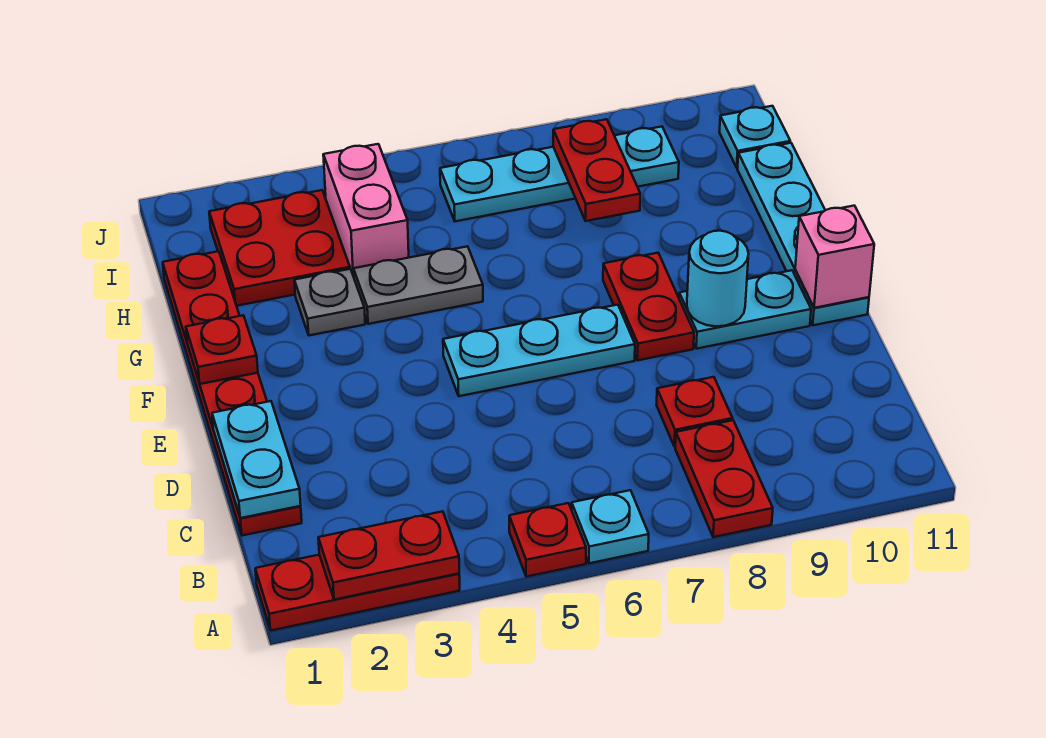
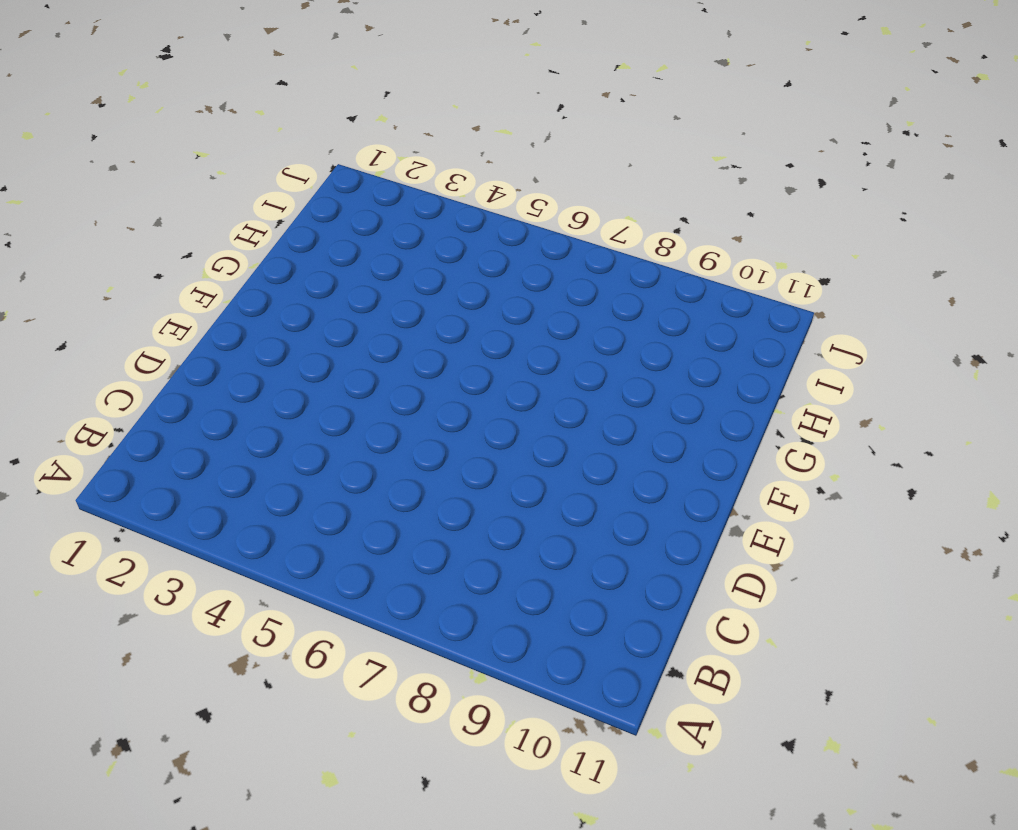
none -> red plate A1:A3 level 1
none -> red plate A5 level 1
none -> cyan plate A6 level 1

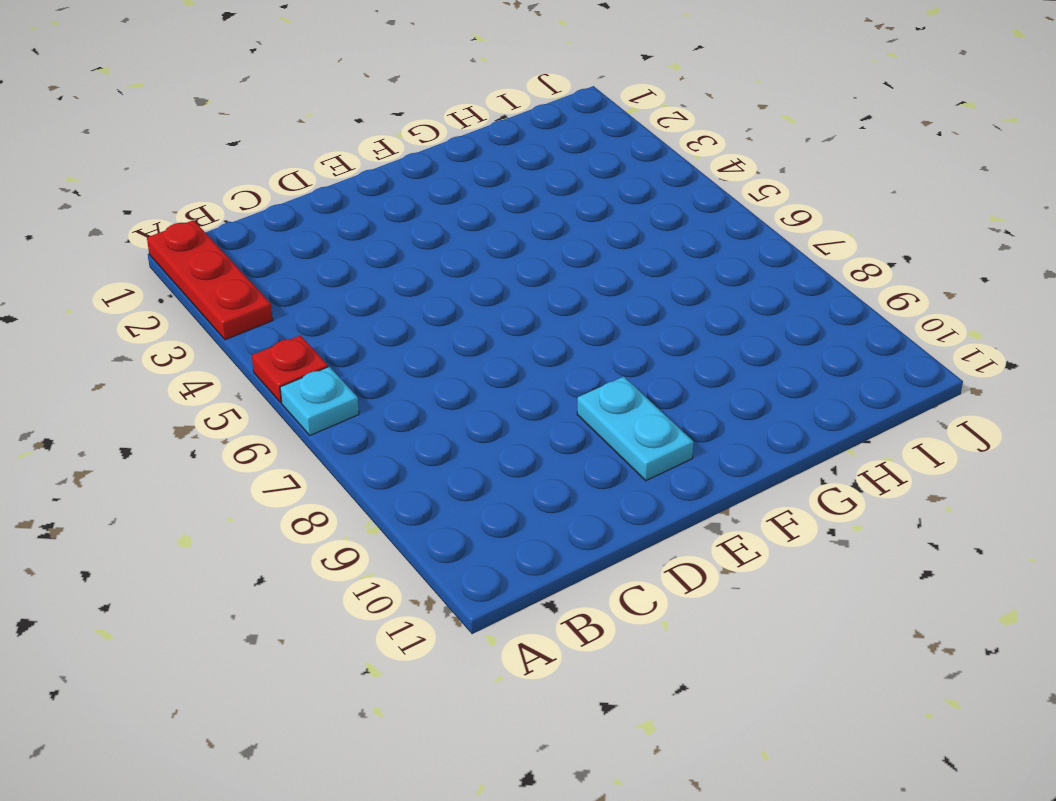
none -> red plate A8:B8 level 1
none -> red plate C1:H1 level 1
none -> red plate C8 level 1

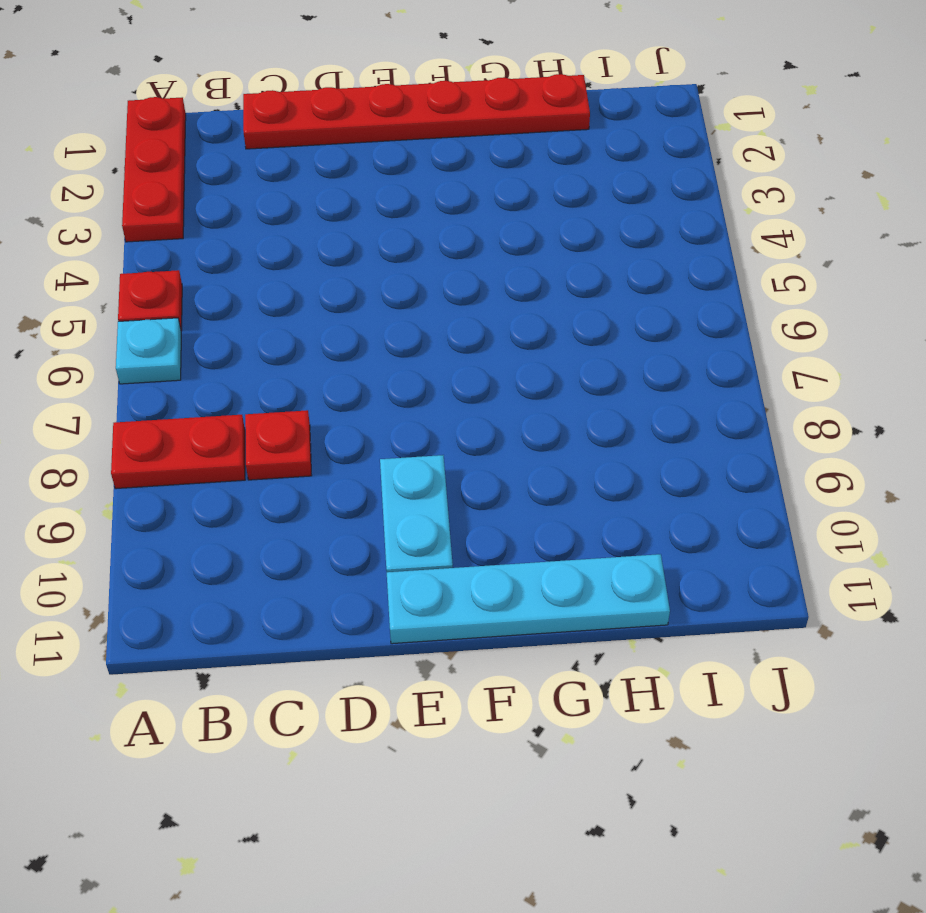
none -> cyan plate E5:E7 level 1
none -> red plate E8:F8 level 1
none -> grey plate G3 level 1

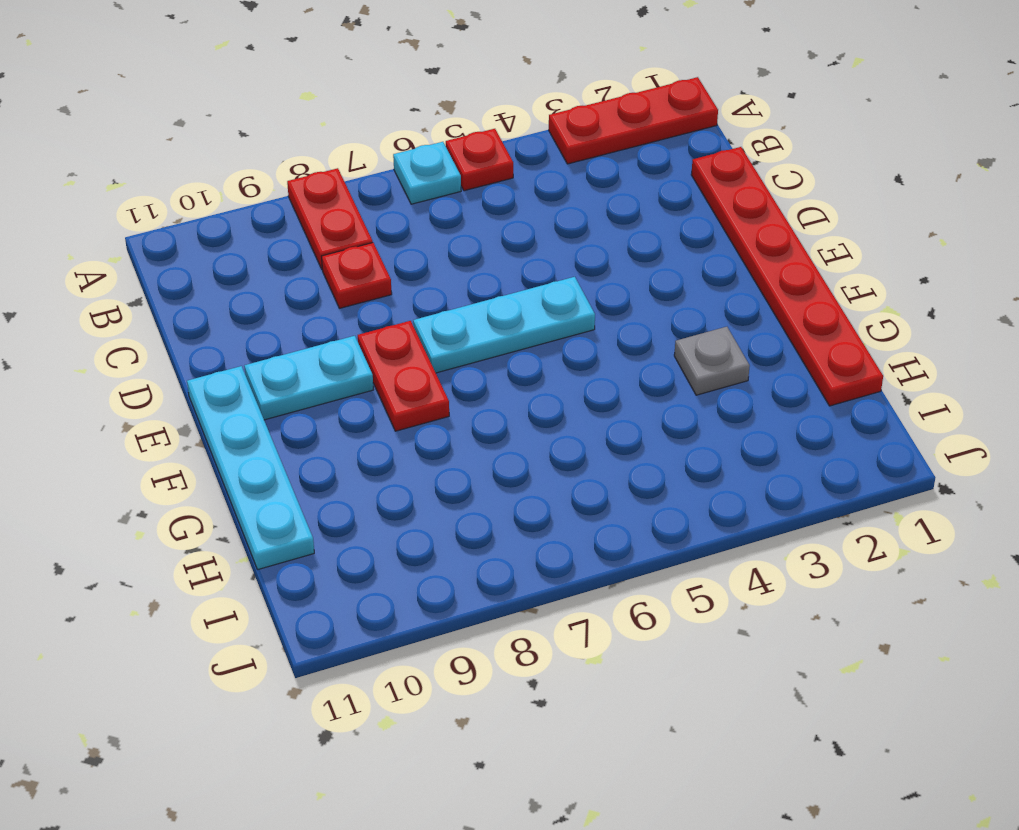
none -> grey plate G4:G5 level 1
none -> red plate H2:I3 level 1
none -> pink brick H4:I4 level 1

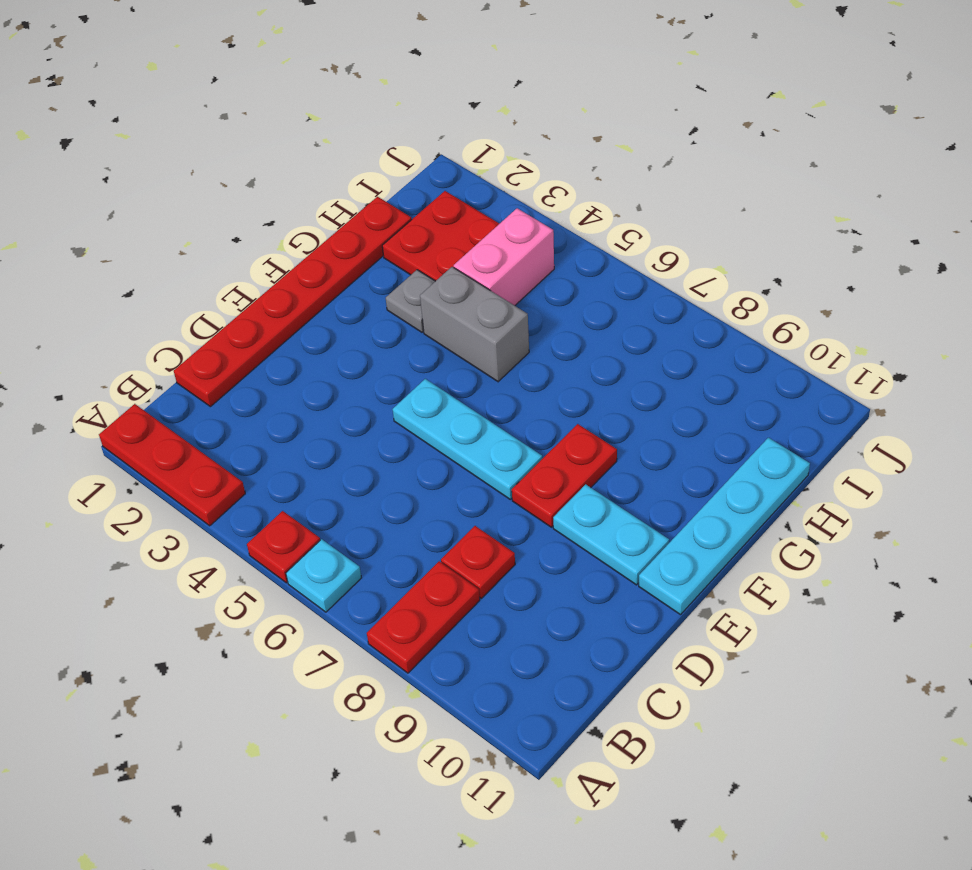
grey brick G4:G5 level 1 -> grey plate G4:G5 level 1
none -> cyan plate I6:I9 level 1
none -> cyan plate I11 level 1
none -> red plate A2:A3 level 2

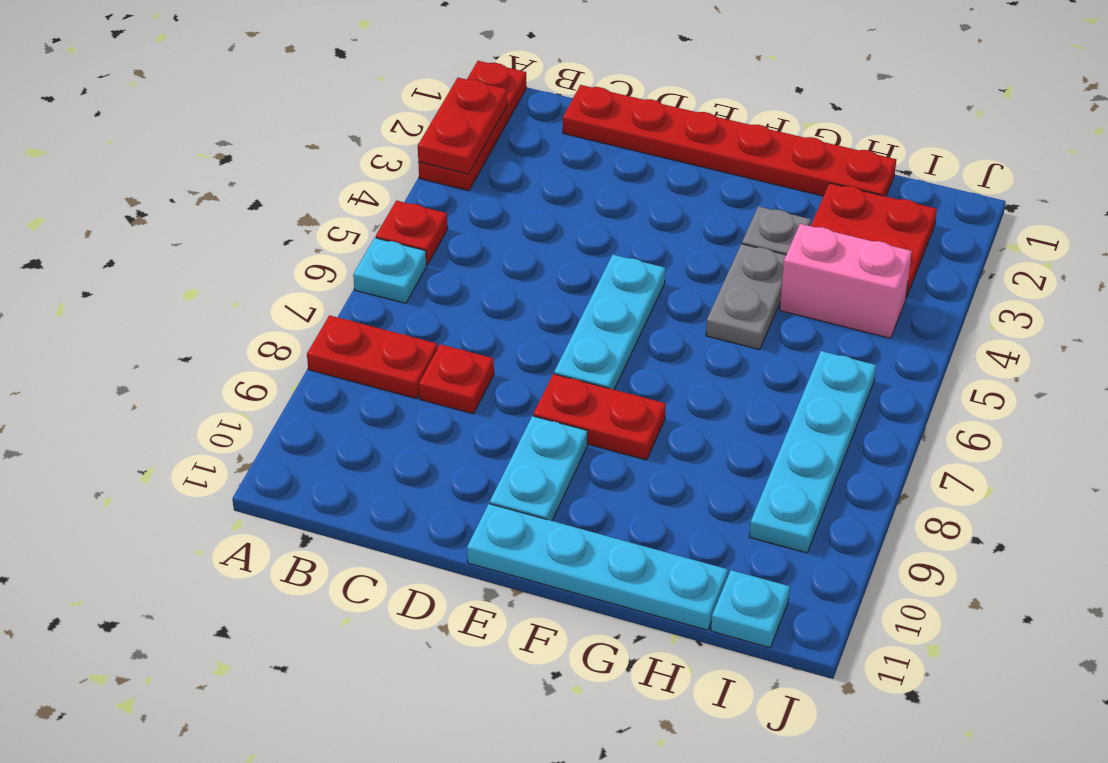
none -> cyan plate C1:D1 level 2
none -> cyan round brick E9 level 2
none -> pink brick E11 level 2

